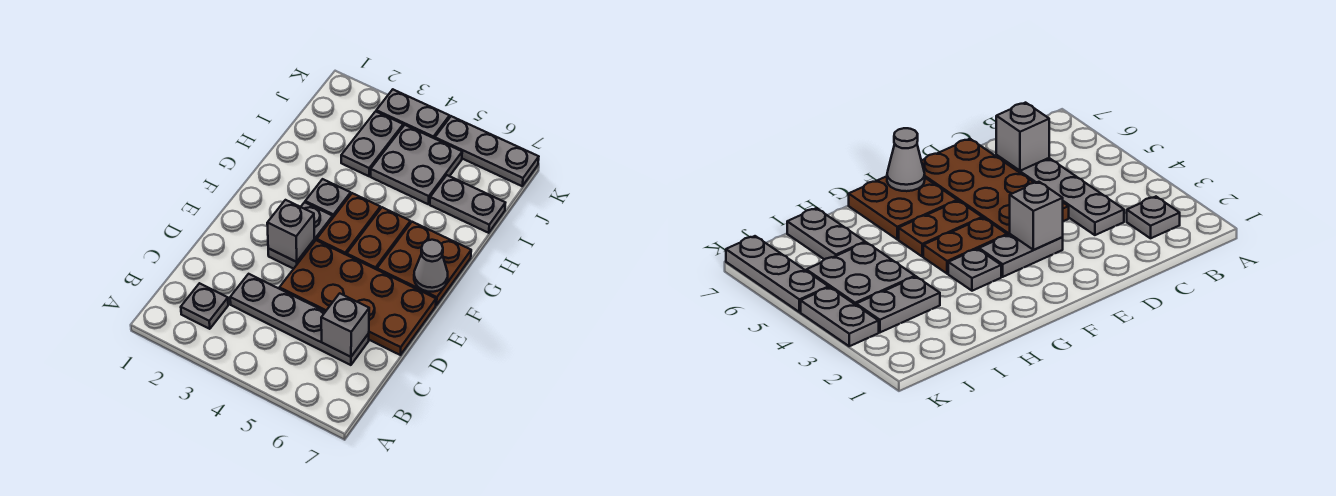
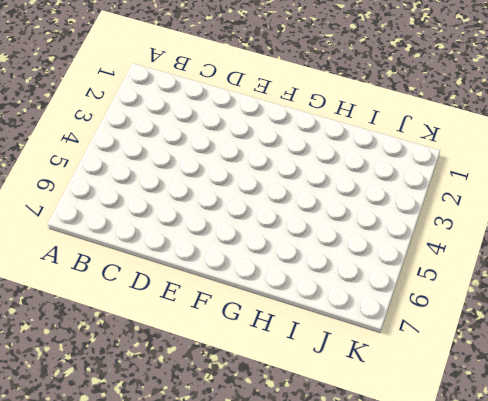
none -> grey plate B2 level 1
none -> grey plate C3:C6 level 1
none -> brown plate D4:E7 level 1

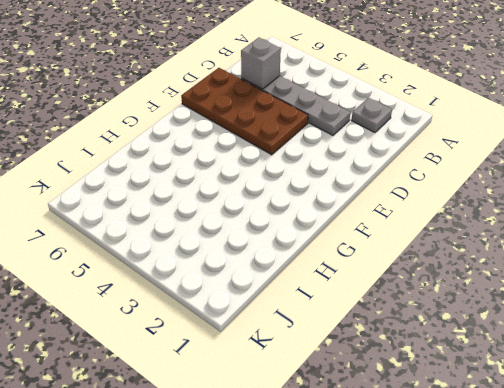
none -> grey plate E3:F3 level 1
none -> brown plate F4:G4 level 1
none -> brown plate F5:G5 level 1

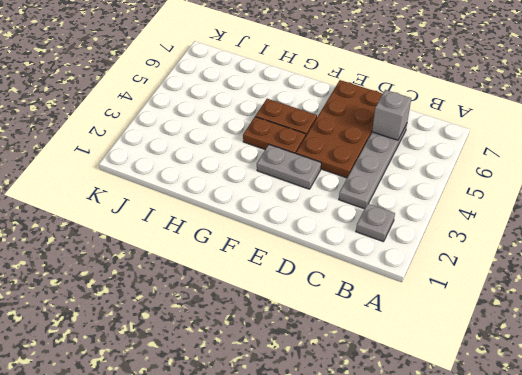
none -> brown plate F6:G7 level 1
none -> grey plate G3 level 1
none -> grey plate I3:J3 level 1

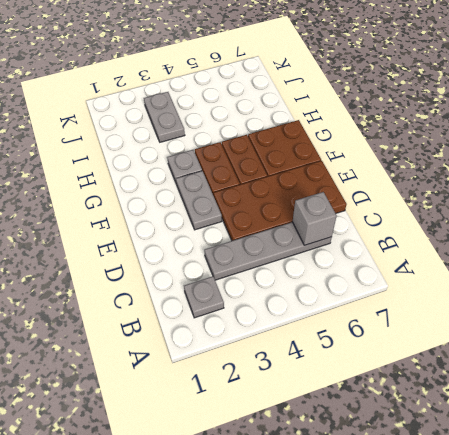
none -> grey plate I4:J5 level 1
none -> grey plate I6:I7 level 1
none -> grey plate K3:K4 level 1

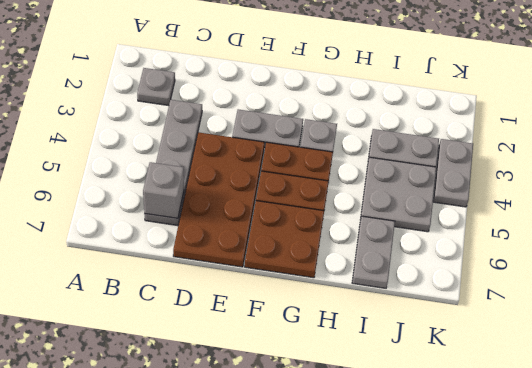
none -> grey plate K5:K7 level 1
none -> grey brick E3 level 2
none -> grey cone F7 level 2

